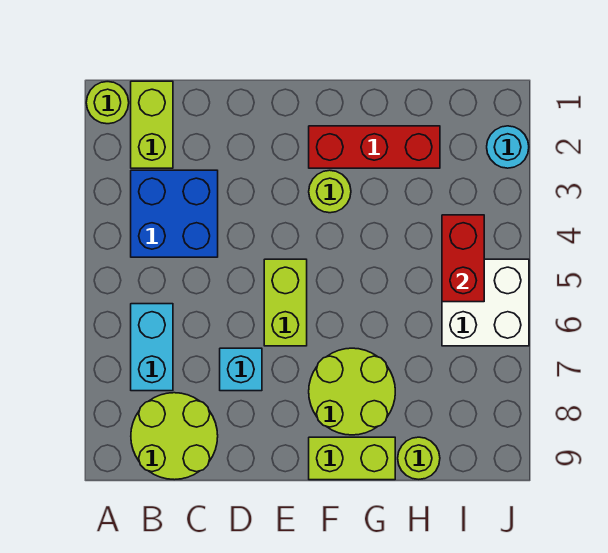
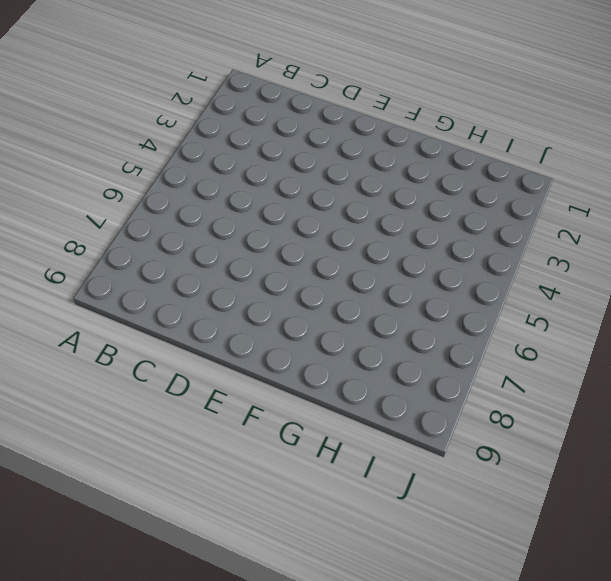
none -> lime round brick A1 level 1
none -> lime brick B1:B2 level 1
none -> blue brick B3:C4 level 1

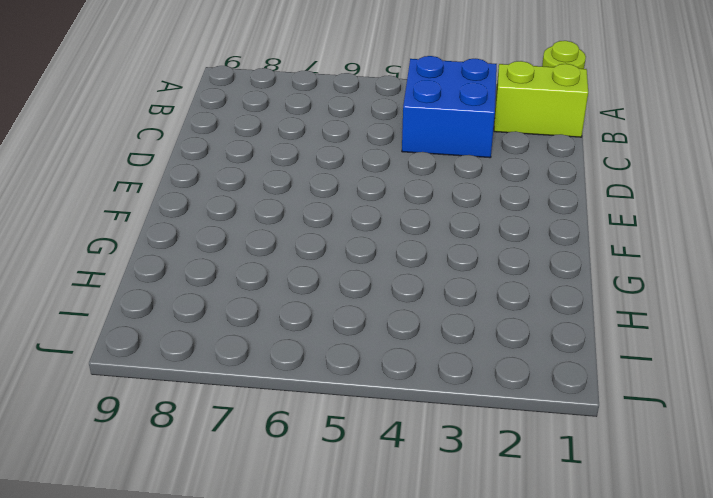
none -> cyan brick B6:B7 level 1
none -> lime round brick B8:C9 level 1
none -> cyan brick D7 level 1

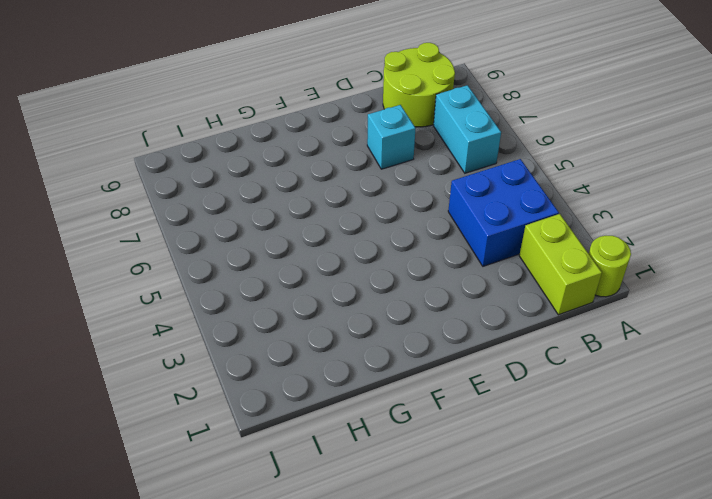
none -> lime brick E5:E6 level 1
none -> red brick F2:H2 level 1
none -> lime round brick F3 level 1

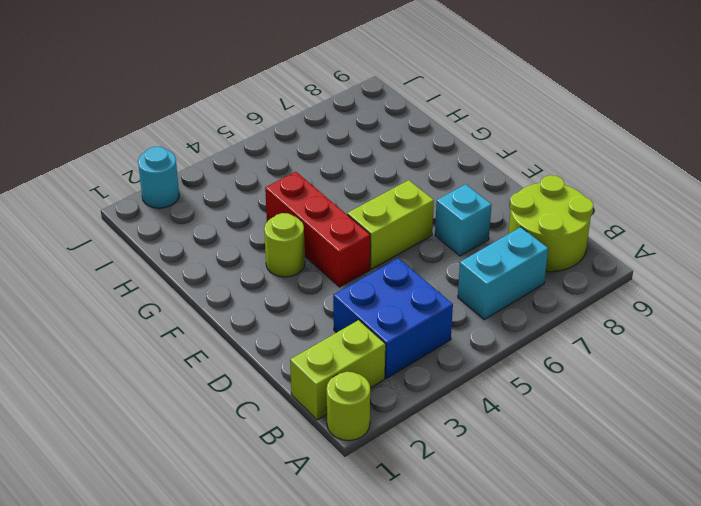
red brick E4:G4 level 1 -> red brick F2:H2 level 1
none -> lime round brick F7:G8 level 1
none -> lime brick F9:G9 level 1
none -> lime round brick H9 level 1

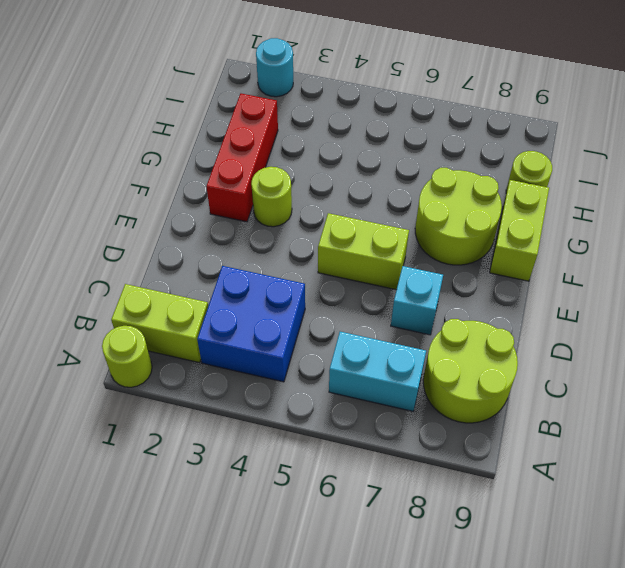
none -> white brick I5:J6 level 1
none -> red brick I4:I5 level 2

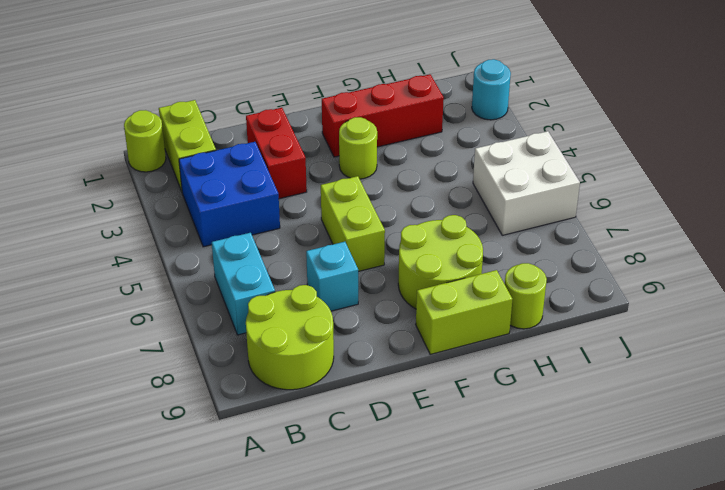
red brick D2:D3 level 1 -> red brick I4:I5 level 2

